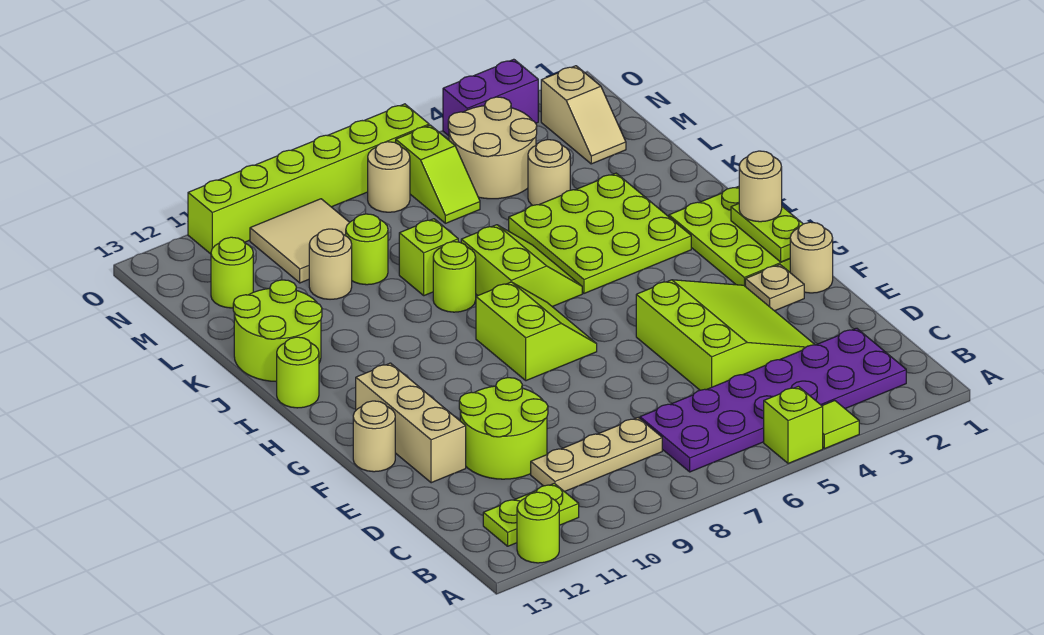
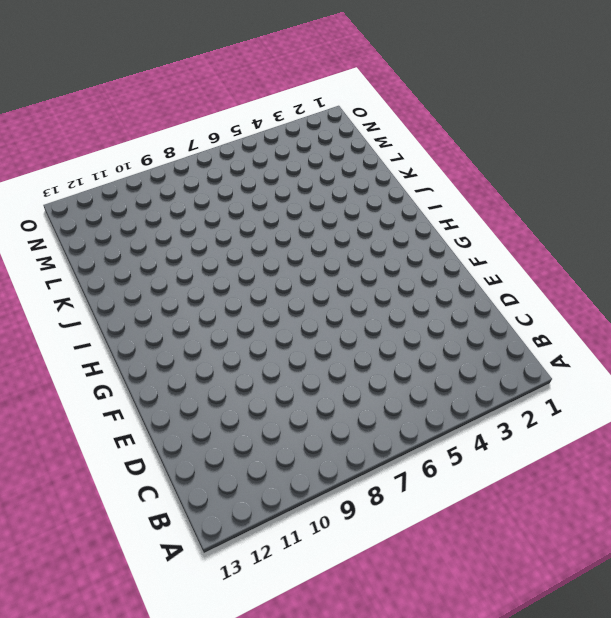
none -> lime tile A4 level 1
none -> lime brick A5 level 1
none -> lime round brick A12 level 1
none -> purple plate B2:C7 level 1

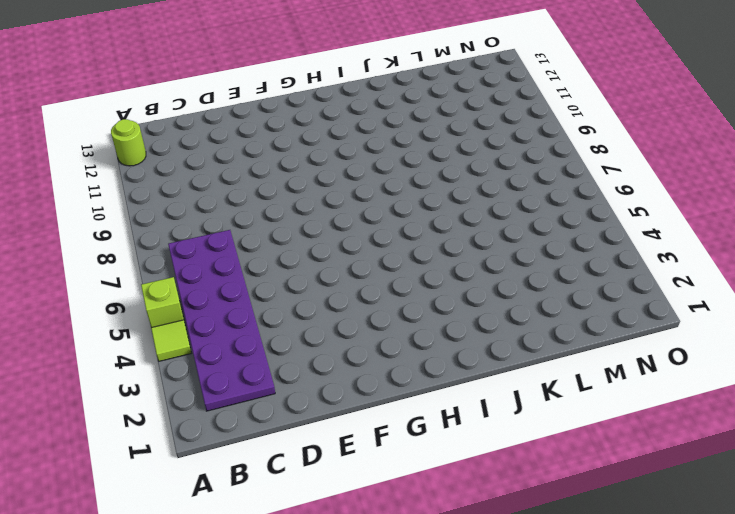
none -> lime plate B11:B12 level 1
none -> tan plate C8:C10 level 1
none -> lime slope D3:F5 level 1 top 5
none -> lime round brick D10:E11 level 1

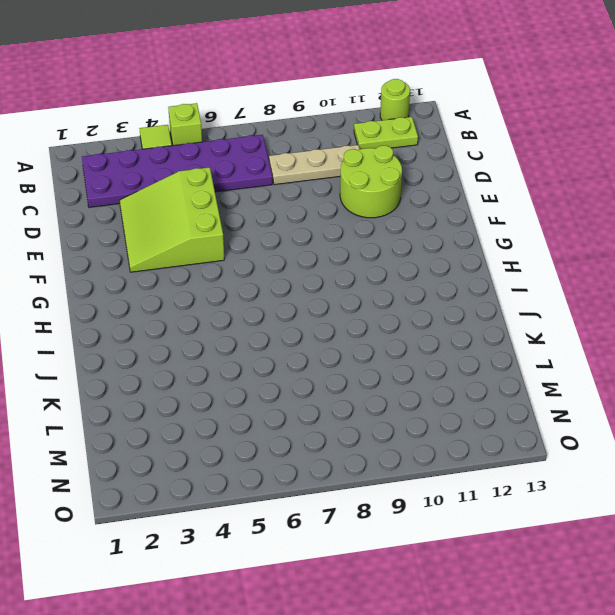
none -> tan brick E12:G12 level 1
none -> tan round brick F1 level 1
none -> tan plate F2 level 1
none -> tan round brick F13 level 1

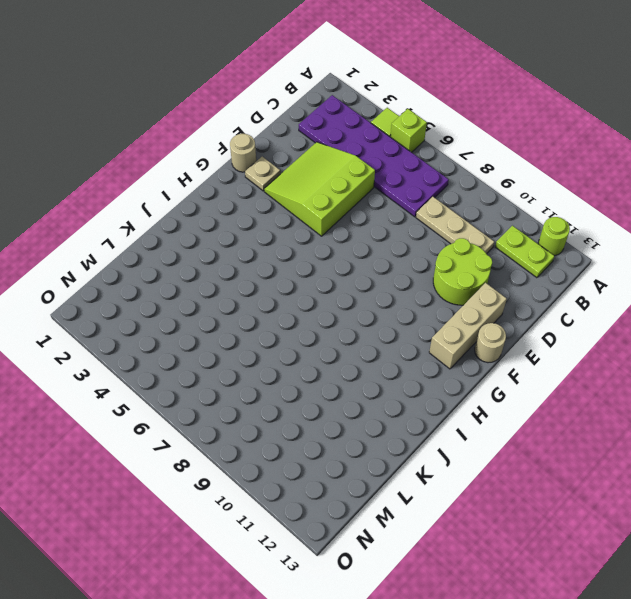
none -> lime plate G1:I2 level 1
none -> lime slope G7:H8 level 1 top 8
none -> lime plate I3:K5 level 1
none -> lime slope I6:J7 level 1 top 7

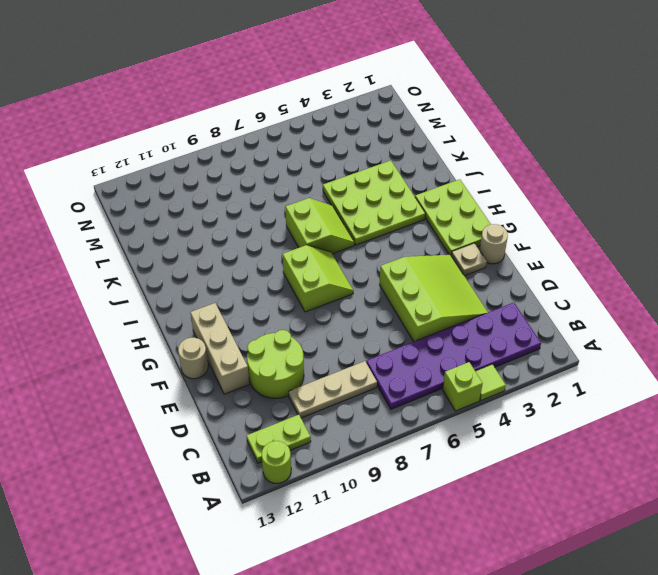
none -> lime round brick I13 level 1
none -> lime round brick J8 level 1
none -> lime round brick J12:K13 level 1
none -> lime brick K8 level 1

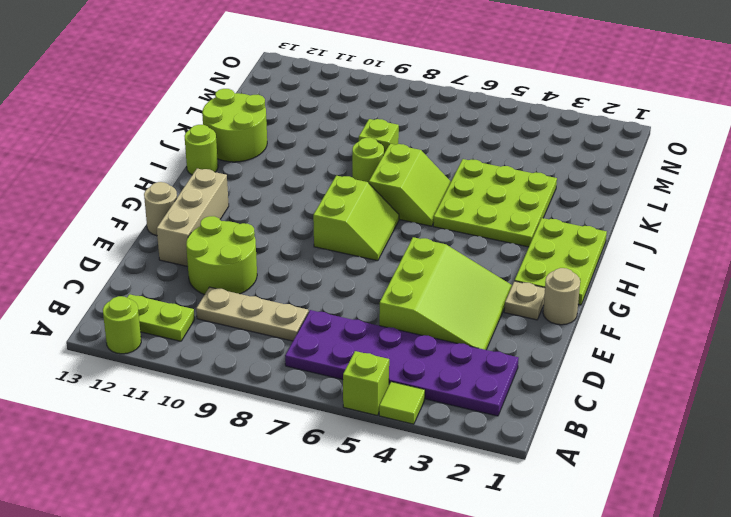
none -> tan round brick L4 level 1
none -> lime round brick L9 level 1
none -> tan round brick L10 level 1
none -> tan slope M2:N2 level 1 top N

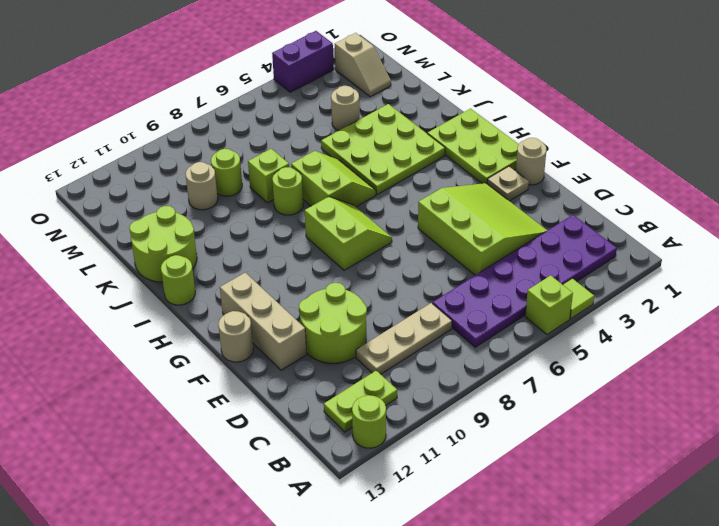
none -> tan round brick M4:N5 level 1
none -> lime slope M6:N6 level 1 top N
none -> tan tile M9:N10 level 1
none -> lime round brick M12 level 1

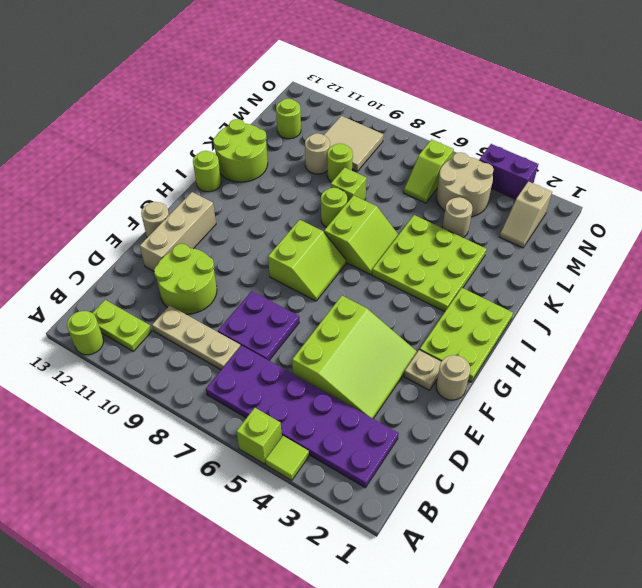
purple plate D7:E8 level 1 -> none
none -> tan round brick N7 level 1
none -> lime brick O6:O11 level 1
none -> lime plate G1:H1 level 2
none -> tan round brick H1 level 3

